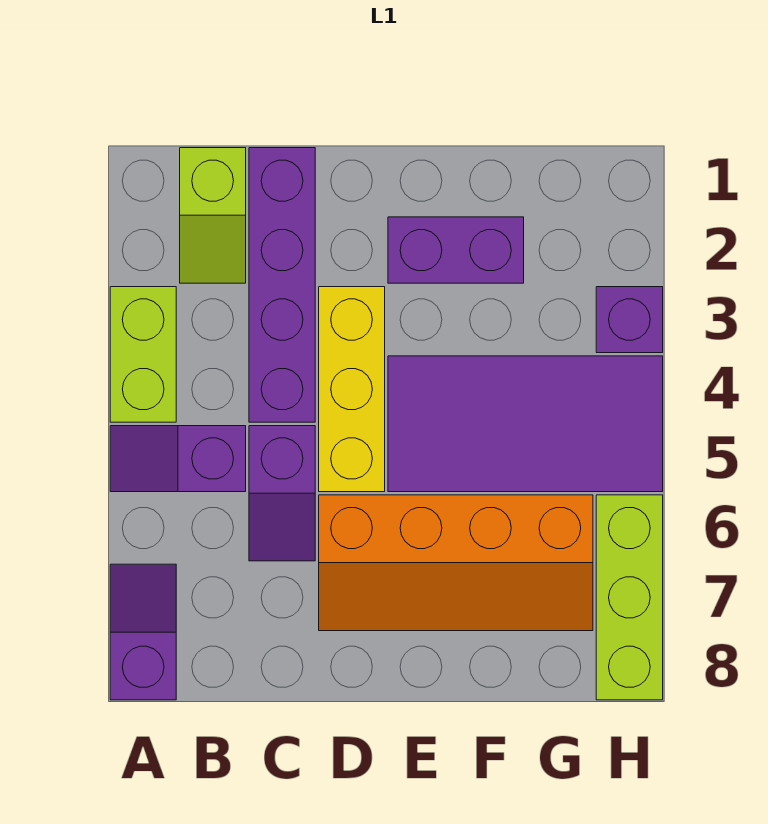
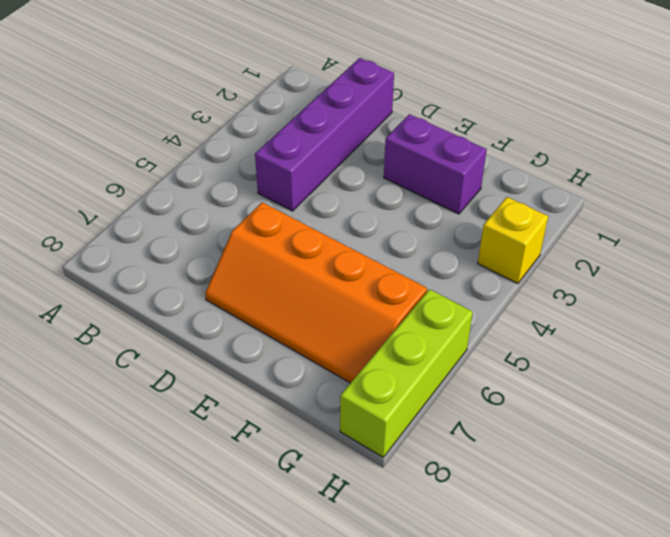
yellow brick H3 level 1 -> purple brick H3 level 1
none -> lime brick A3:A4 level 1
none -> purple slope A5:B5 level 1 top B
none -> purple slope A7:A8 level 1 top 8

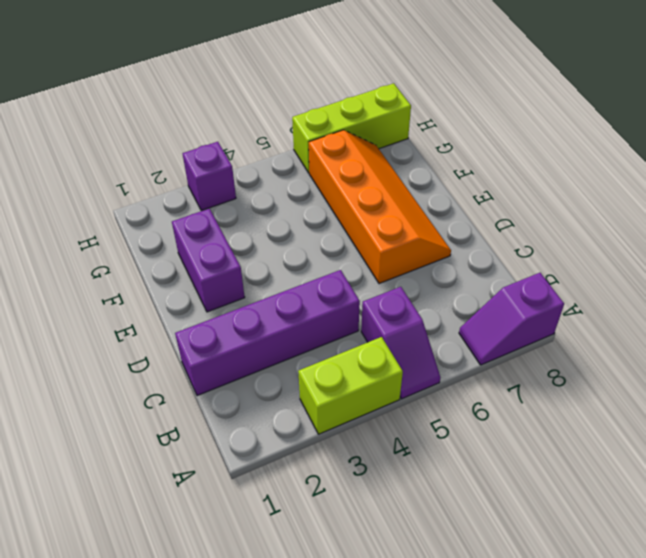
none -> lime slope B1:B2 level 1 top 1
none -> purple slope C5:C6 level 1 top 5
none -> yellow brick D3:D5 level 1

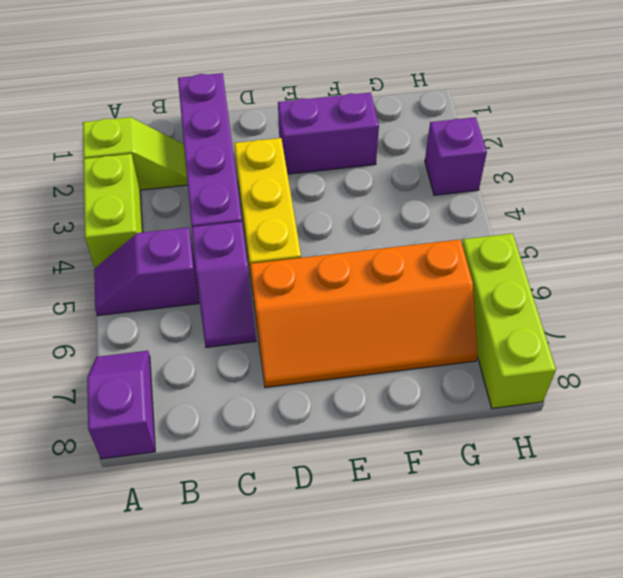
lime slope A2:B2 level 1 top A -> lime slope B1:B2 level 1 top 1
none -> purple tile E4:H5 level 1

